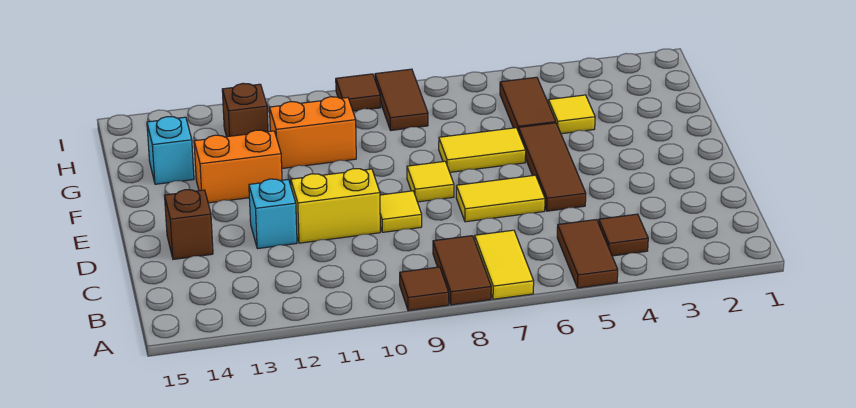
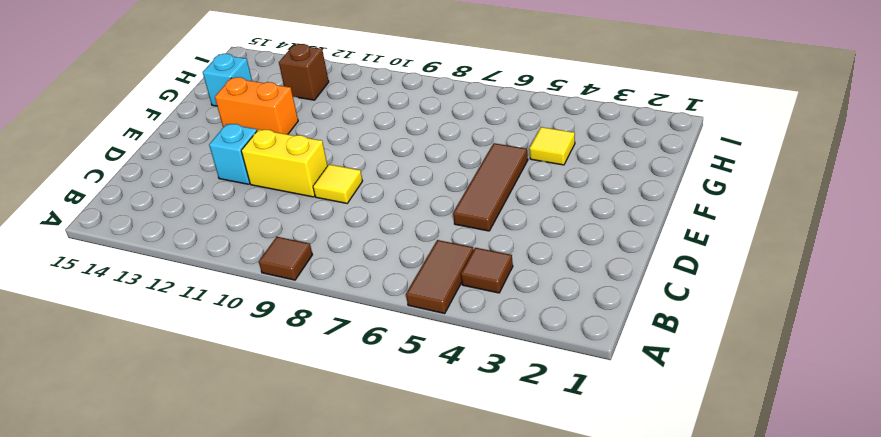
none -> yellow tile A7:B7 level 1
none -> brown tile A8:B8 level 1
none -> yellow tile D6:D7 level 1

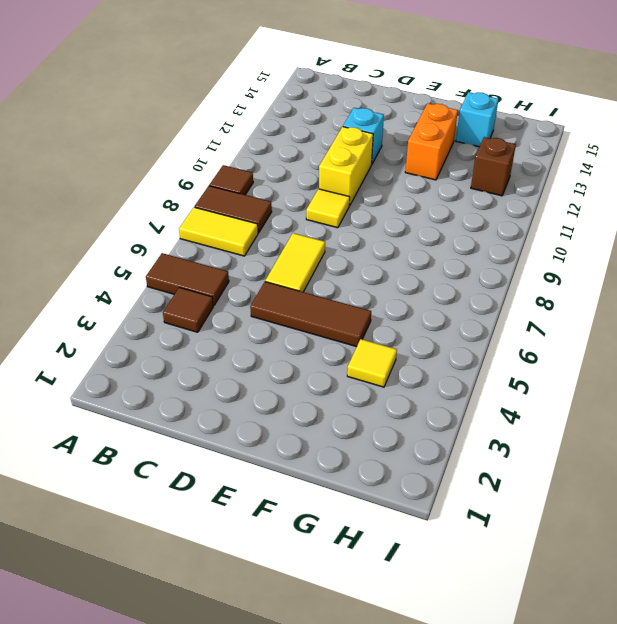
none -> brown brick D14 level 1
none -> yellow tile E8 level 1
none -> yellow tile F6:F7 level 1

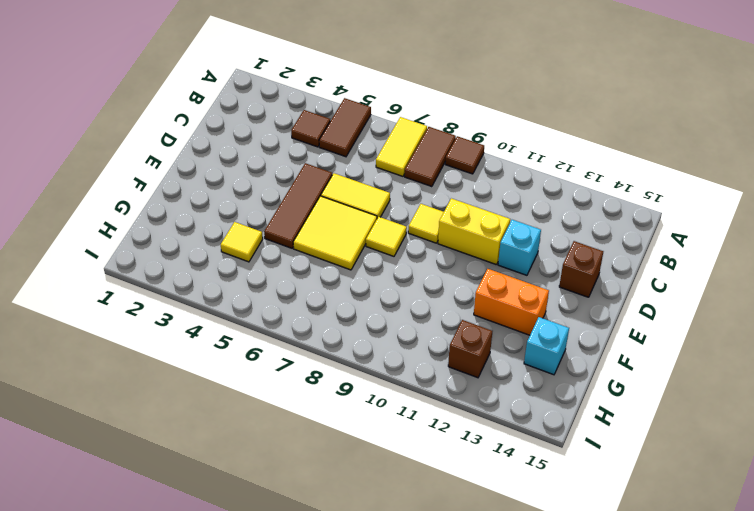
yellow tile E6:F7 level 1 -> yellow tile F6:F7 level 1
none -> brown tile G5:H5 level 1
none -> orange brick G10:G11 level 1
none -> brown tile H8:I8 level 1

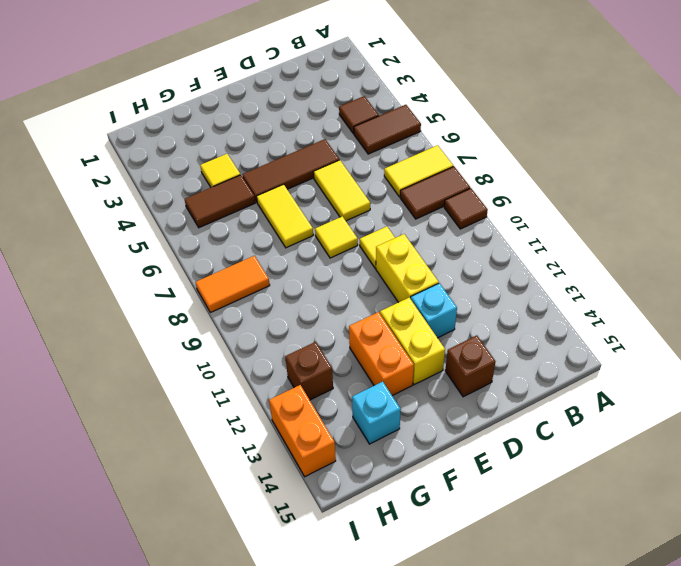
yellow brick E12:E13 level 1 -> none
orange tile H8:I8 level 1 -> brown tile H8:I8 level 1
orange brick I13:I14 level 1 -> orange brick G10:G11 level 1
none -> brown tile I9 level 1

